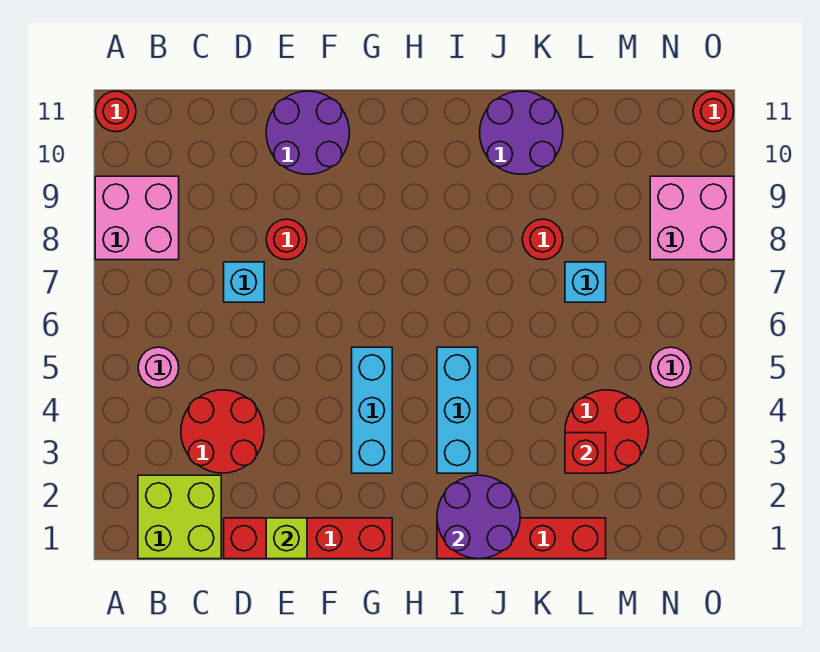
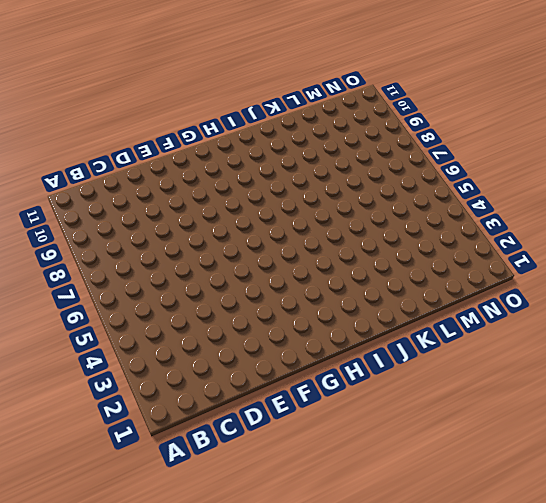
none -> pink brick A8:B9 level 1
none -> red round brick A11 level 1
none -> lime brick B1:C2 level 1

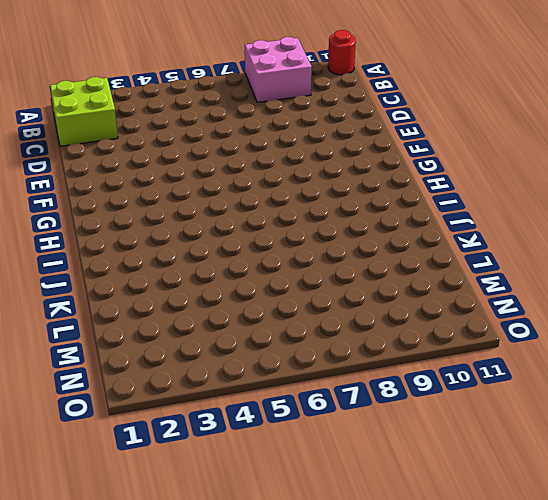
none -> pink round brick B5 level 1
none -> red round brick C3:D4 level 1
none -> red brick D1:G1 level 1

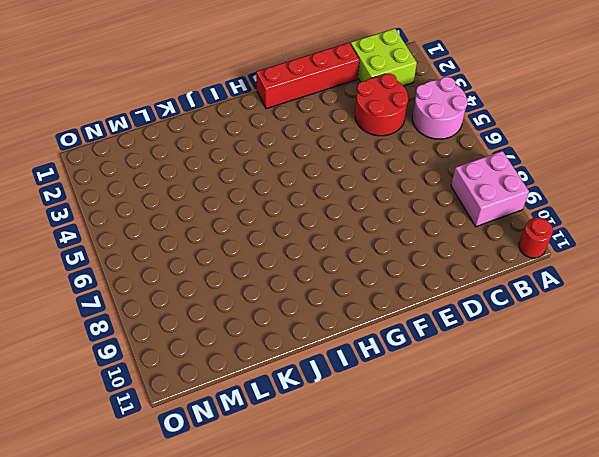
pink round brick A4:B5 level 1 -> pink round brick B5 level 1
none -> cyan brick D7 level 1
none -> red round brick E8 level 1
none -> purple round brick E10:F11 level 1

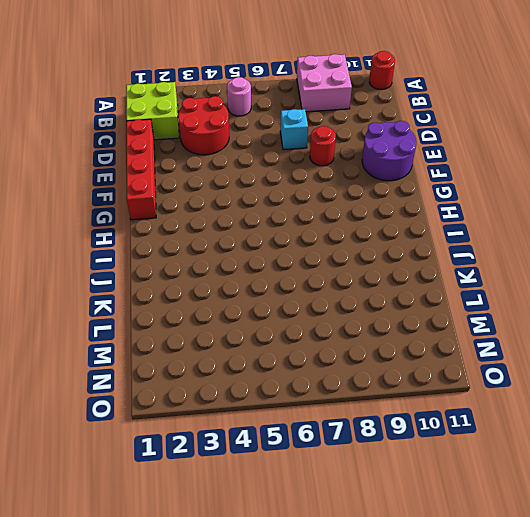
none -> cyan brick G3:G5 level 1
none -> red brick I1:L1 level 1
none -> cyan brick I3:I5 level 1

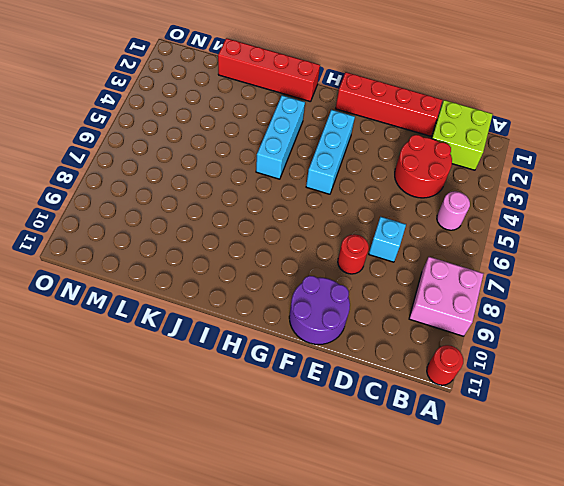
none -> purple round brick J10:K11 level 1
none -> red round brick K8 level 1
none -> red round brick L3:M4 level 1

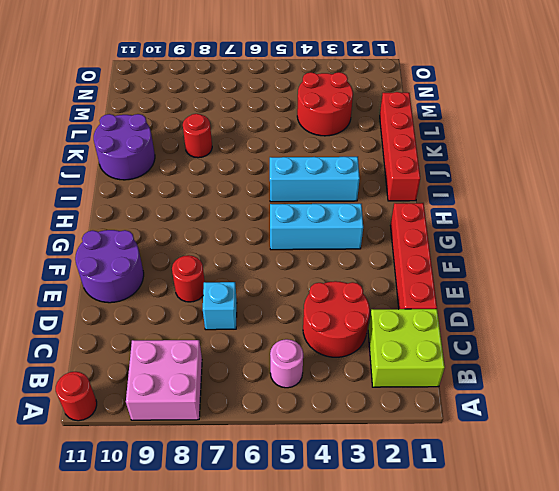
none -> cyan brick L7 level 1
none -> pink round brick N5 level 1
none -> pink brick N8:O9 level 1

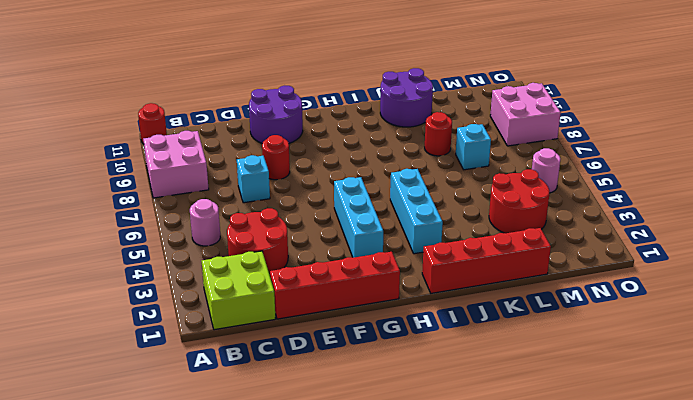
none -> red round brick O11 level 1
none -> lime brick E1 level 2
none -> purple round brick I1:J2 level 2

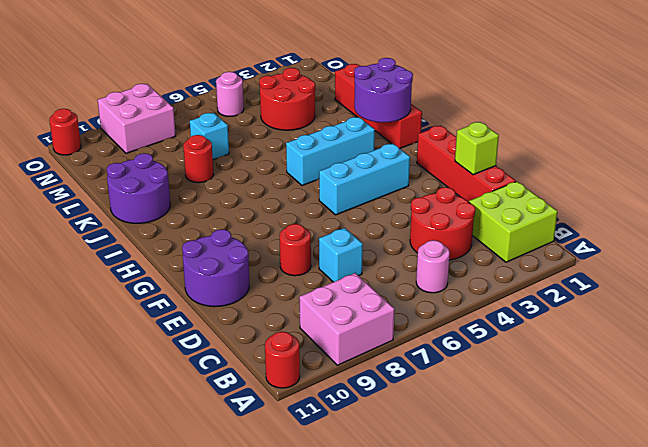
none -> red brick L3 level 2

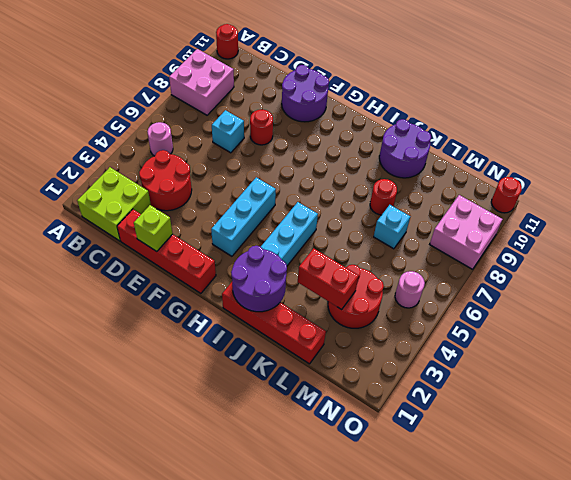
red brick K3:L3 level 2 -> red brick L3 level 2

